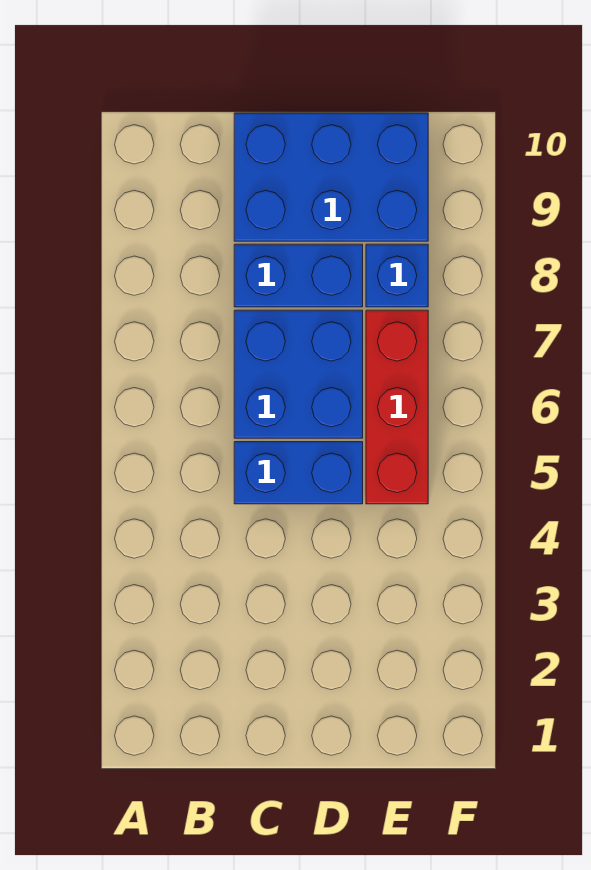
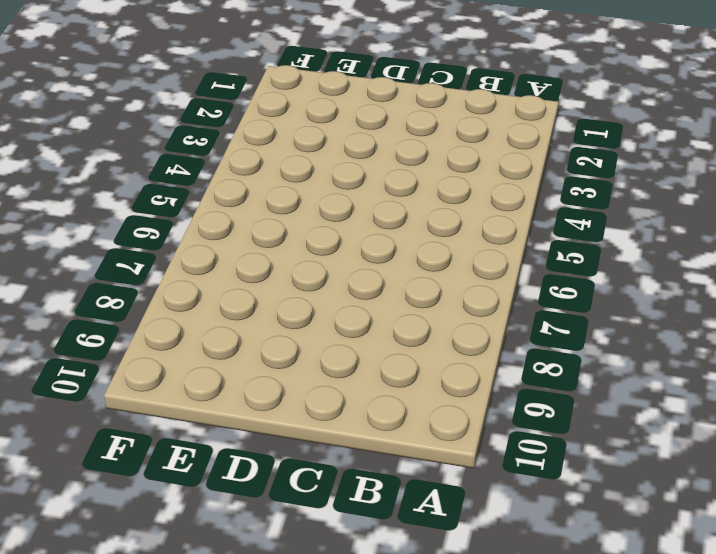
none -> blue brick C5:D5 level 1
none -> blue brick C6:D7 level 1

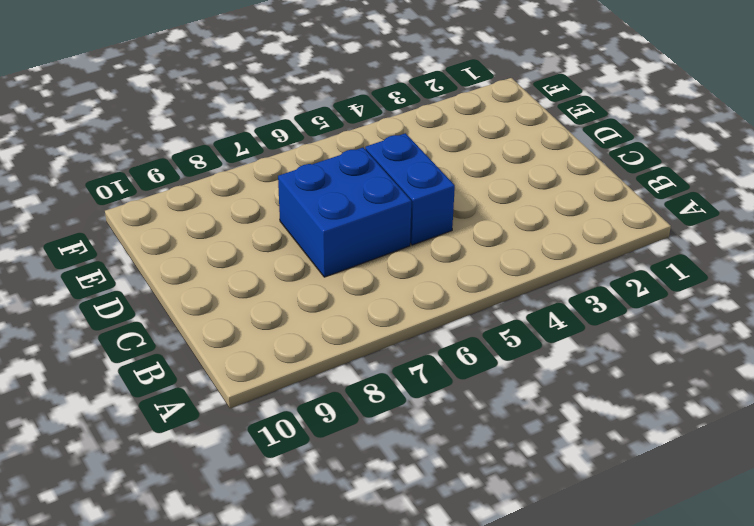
none -> blue brick C8:D8 level 1
none -> blue brick C9:E10 level 1

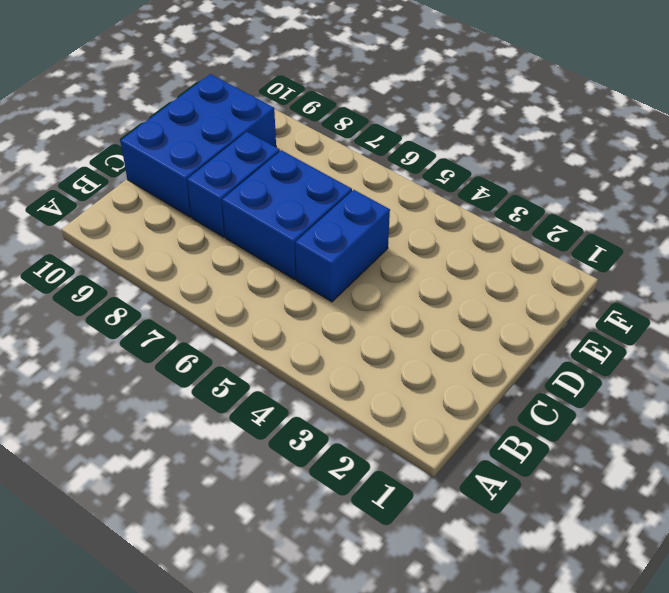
none -> red brick E5:E7 level 1
none -> blue brick E8 level 1

